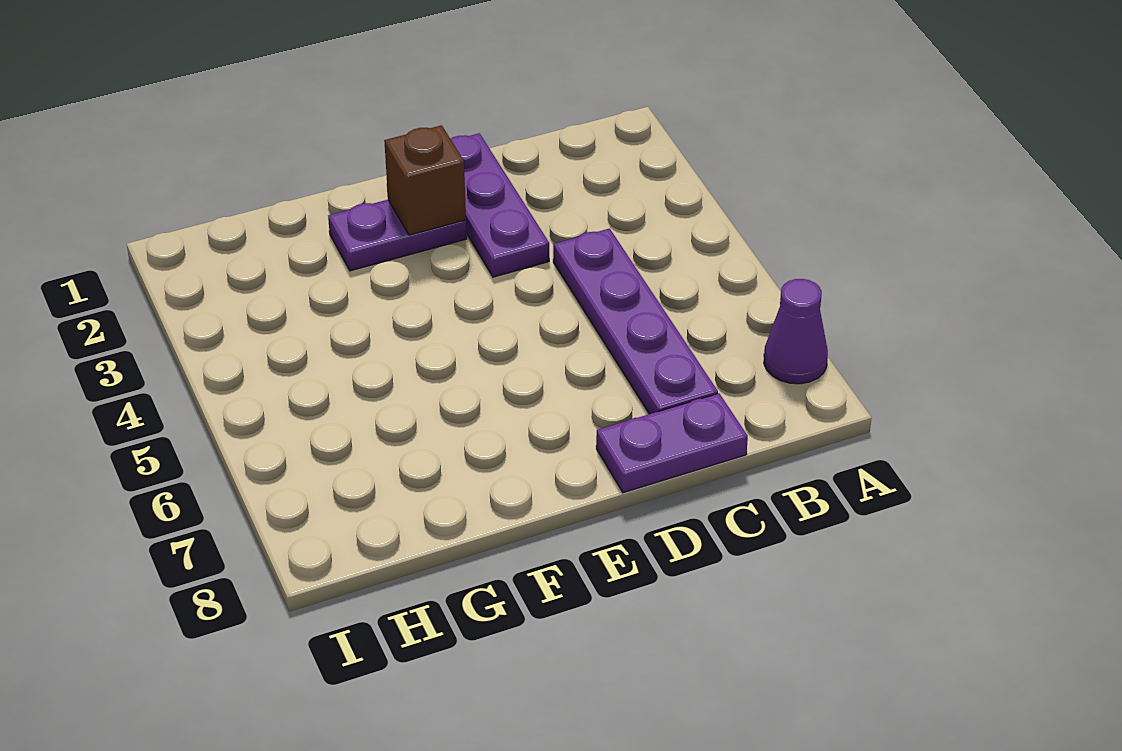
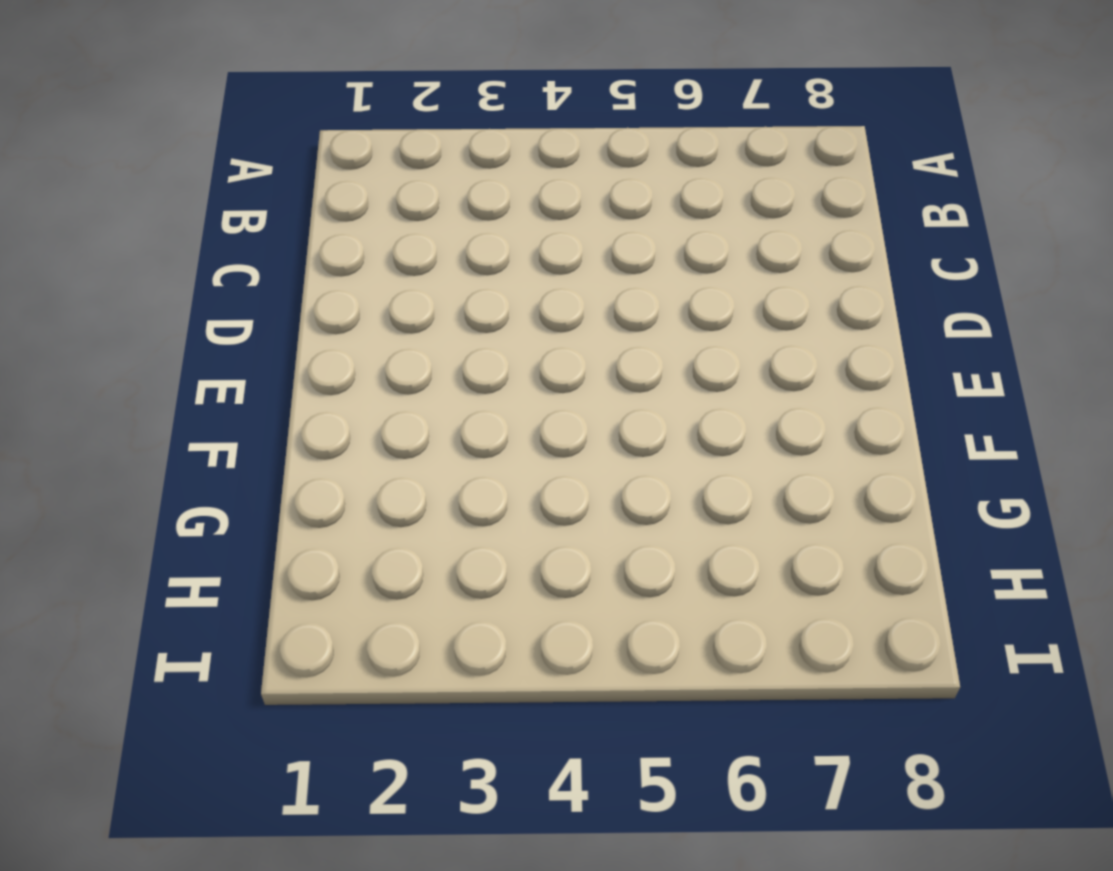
none -> purple cone A7 level 1
none -> purple plate C4:C7 level 1

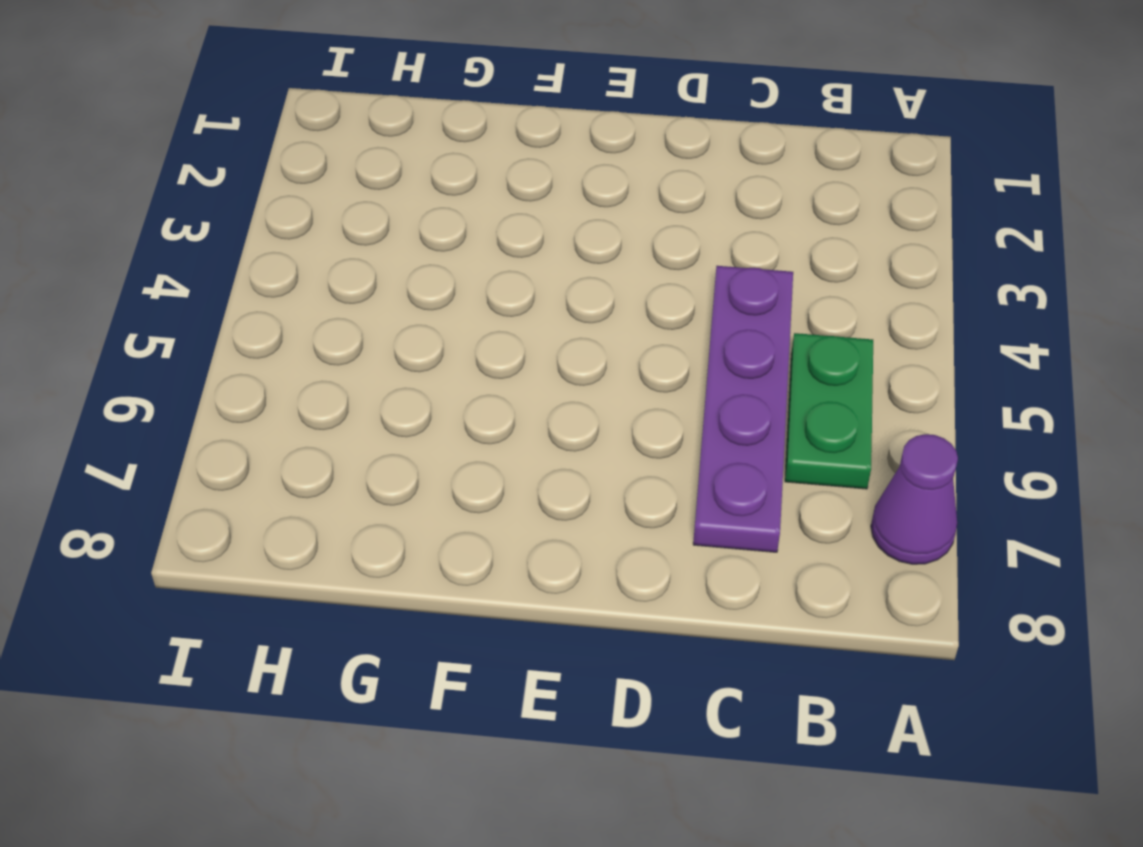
green plate B5:B6 level 1 -> none
none -> purple plate C8:D8 level 1
none -> purple plate D1:D3 level 1

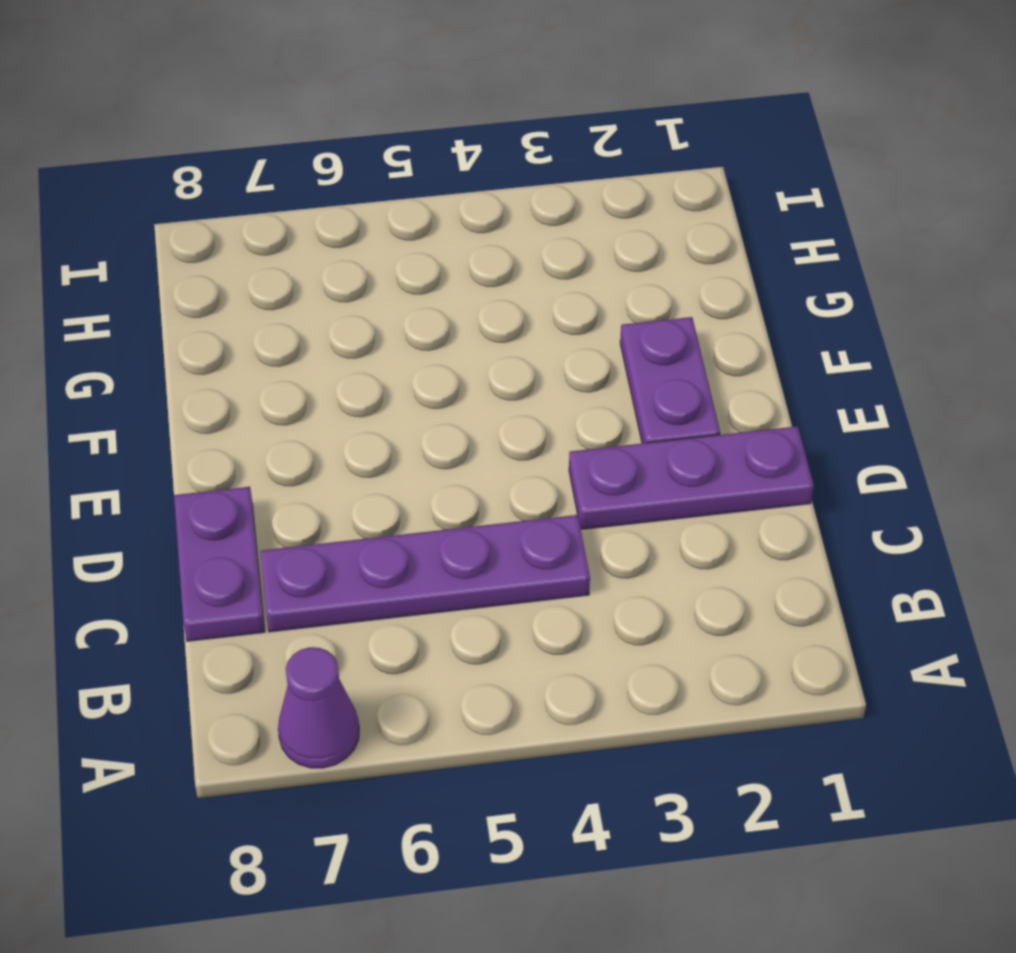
none -> brown brick E2 level 2

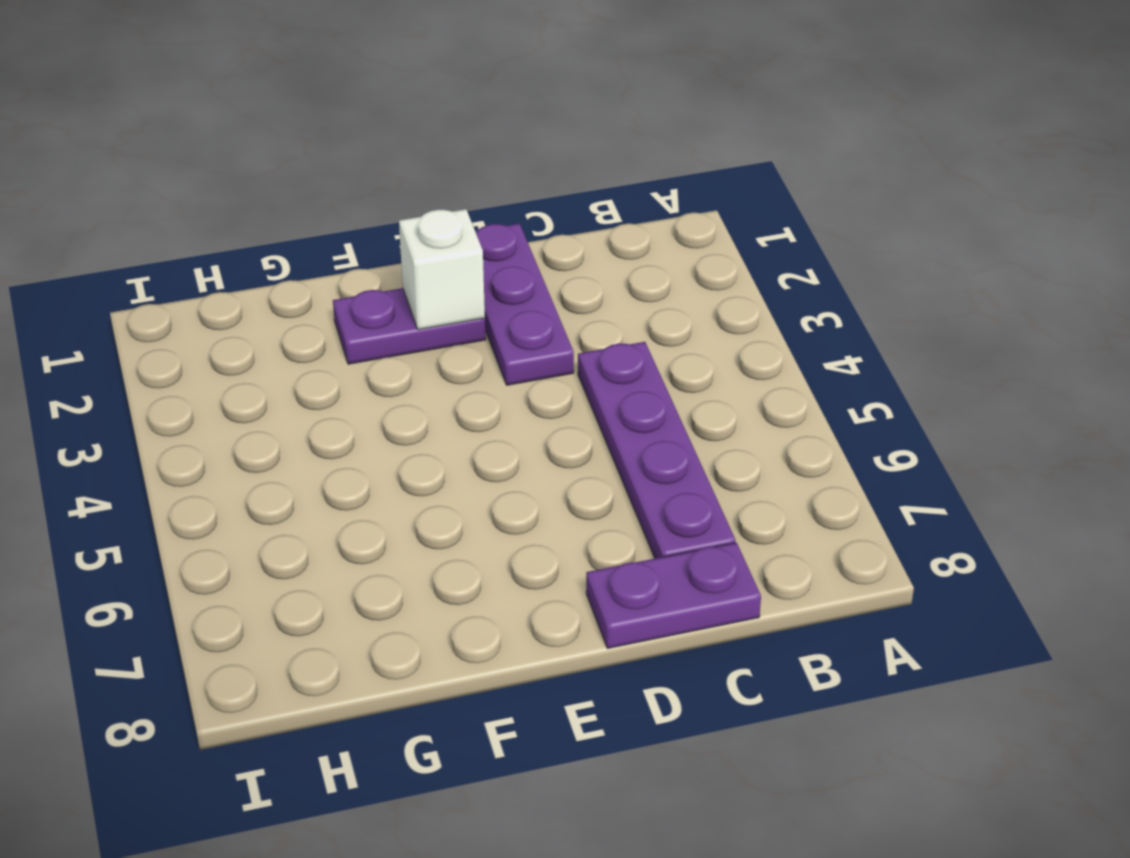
white brick E2 level 2 -> brown brick E2 level 2
none -> purple cone A7 level 1

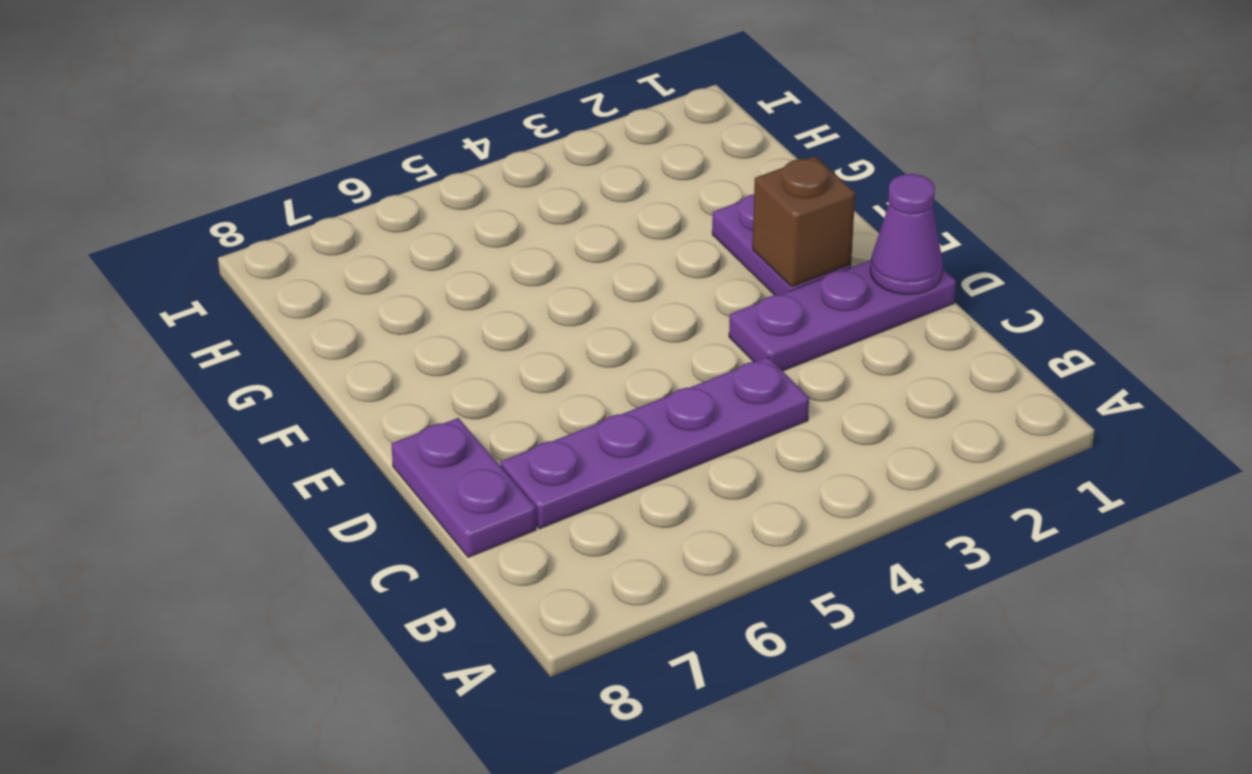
purple cone D1 level 2 -> purple cone A7 level 1

